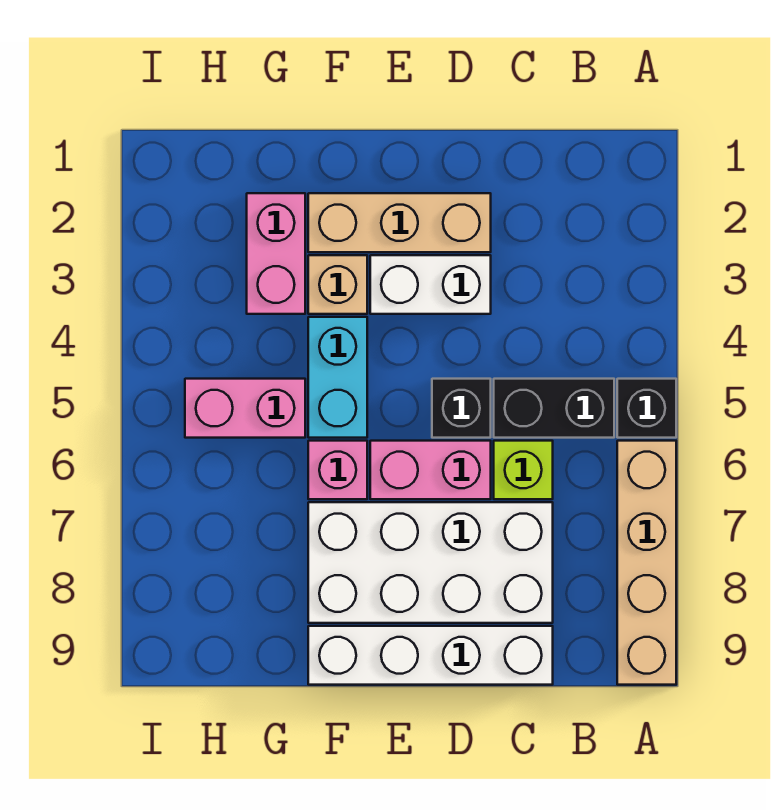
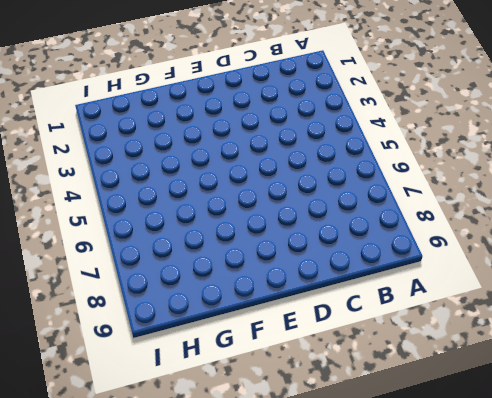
none -> black brick A5 level 1
none -> tan brick A6:A9 level 1
none -> black brick B5:C5 level 1

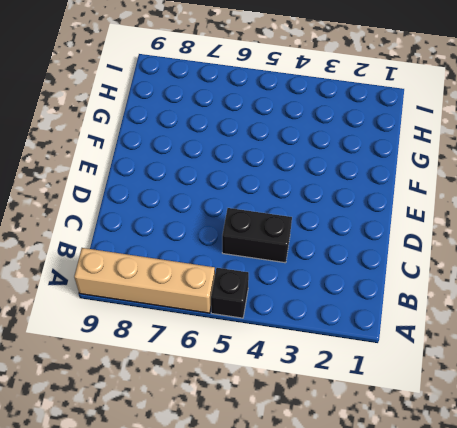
black brick C4:C5 level 1 -> black brick B5:C5 level 1
none -> lime brick C6 level 1
none -> white brick C7:F8 level 1
none -> white brick C9:F9 level 1

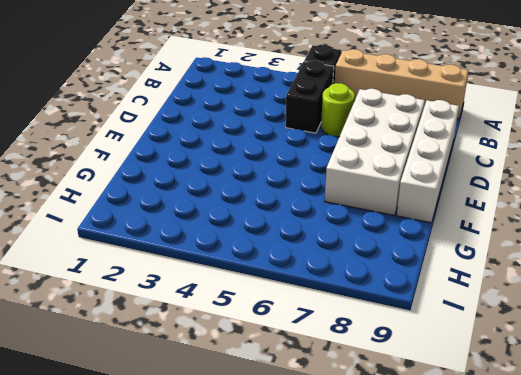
lime round brick C6 level 1 -> lime brick C6 level 1
none -> tan brick D2:F2 level 1
none -> white brick D3:E3 level 1
none -> black brick D5 level 1

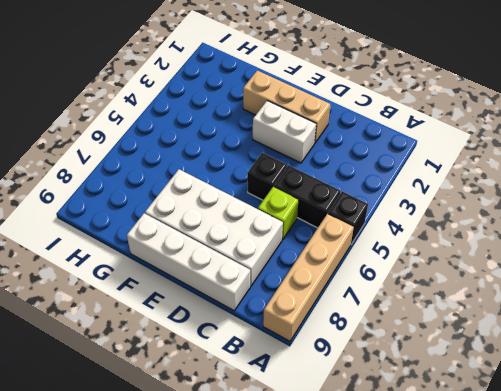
none -> pink brick D6:E6 level 1
none -> tan brick F3 level 1
none -> cyan brick F4:F5 level 1

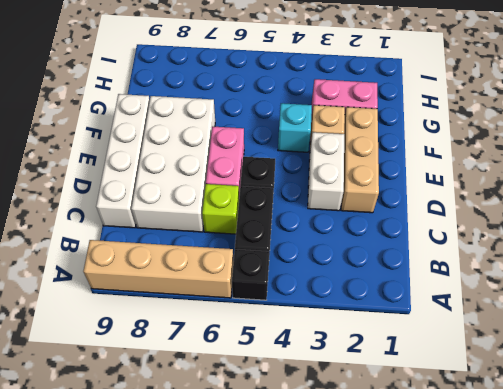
cyan brick F4 level 1 -> cyan brick F4:F5 level 1
none -> pink brick F6 level 1
none -> pink brick G5:H5 level 1

